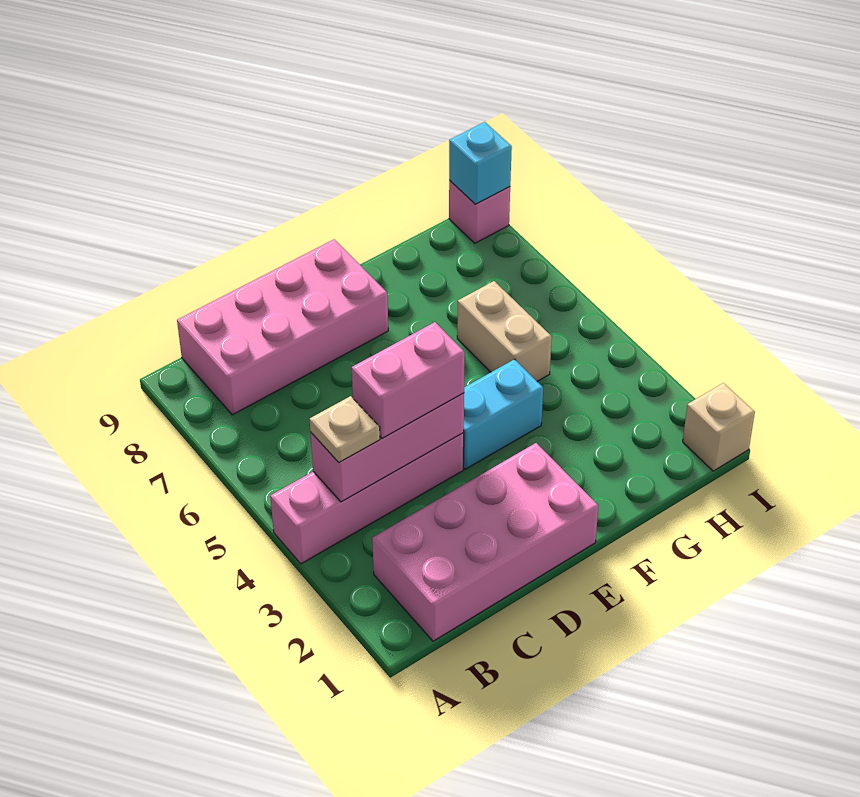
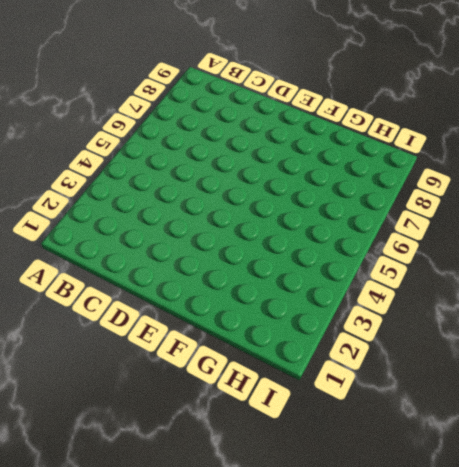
none -> pink brick A4:D4 level 1
none -> pink brick B1:E2 level 1

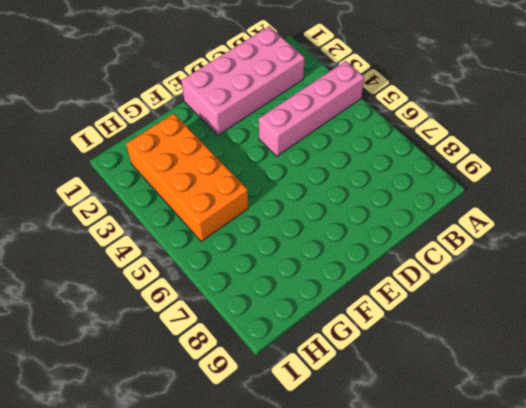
orange brick G2:H5 level 1 -> tan brick G5:G6 level 1
none -> pink brick B8:E9 level 1
none -> cyan brick E4:F4 level 1

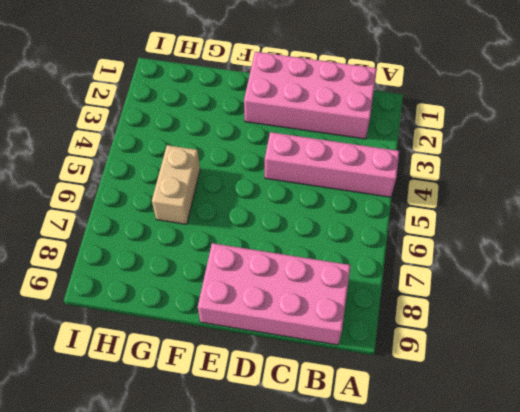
none -> cyan brick E4:F4 level 1
none -> tan brick I1 level 1

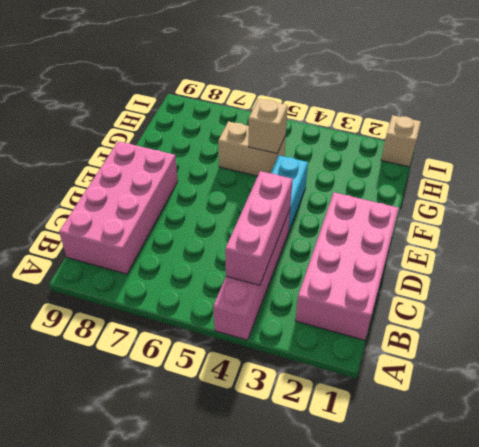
tan brick G5 level 2 -> none
none -> pink brick I9 level 1
none -> cyan brick I9 level 2

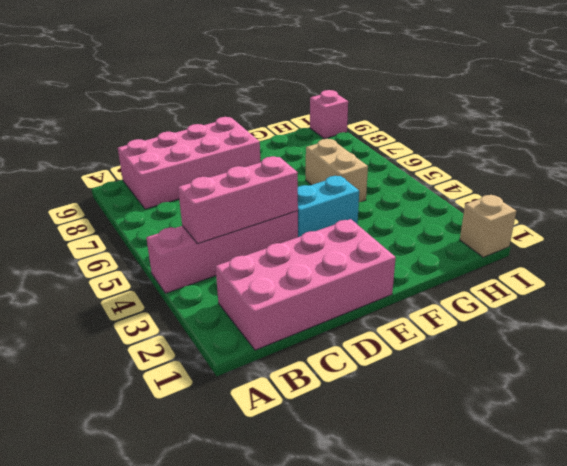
none -> cyan brick I9 level 2
none -> tan plate B4 level 3

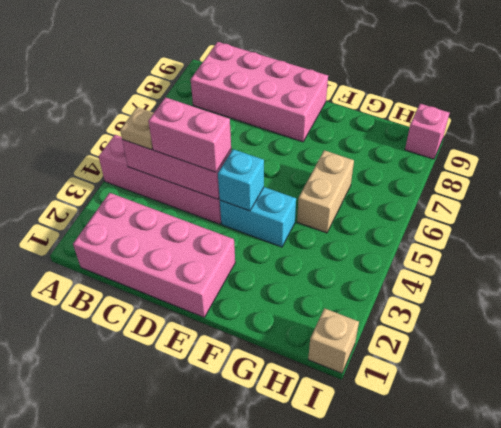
cyan brick E4 level 2 -> cyan brick I9 level 2

